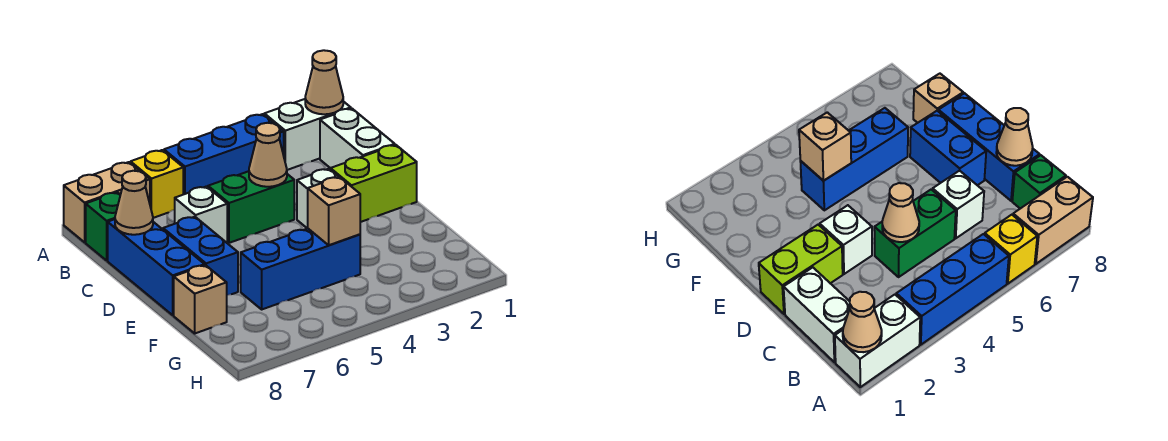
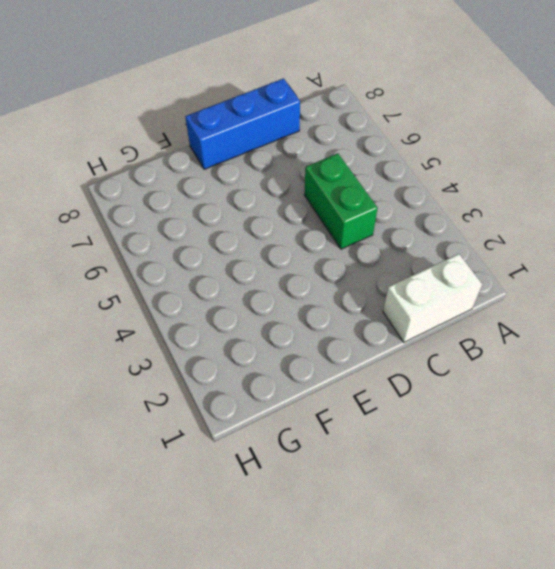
none -> white brick A1:A2 level 1
none -> blue brick A3:A5 level 1
none -> yellow brick A6 level 1

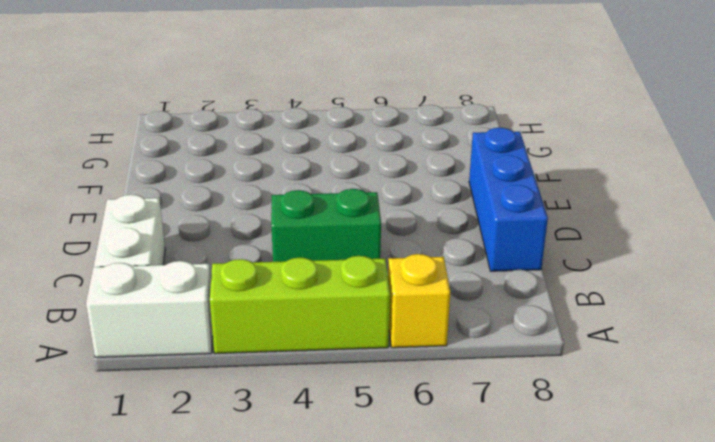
lime brick A3:A5 level 1 -> blue brick A3:A5 level 1
none -> tan brick A7:A8 level 1
none -> green brick B8 level 1
none -> white brick C6 level 1

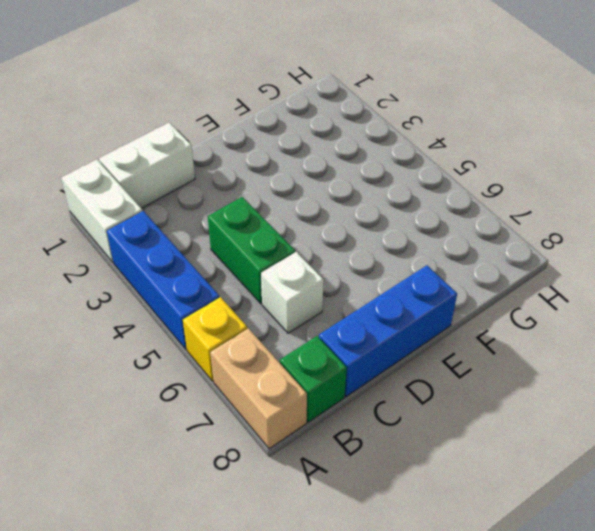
none -> lime brick D1:D2 level 1
none -> white brick D3 level 1
none -> blue brick D7:E7 level 1

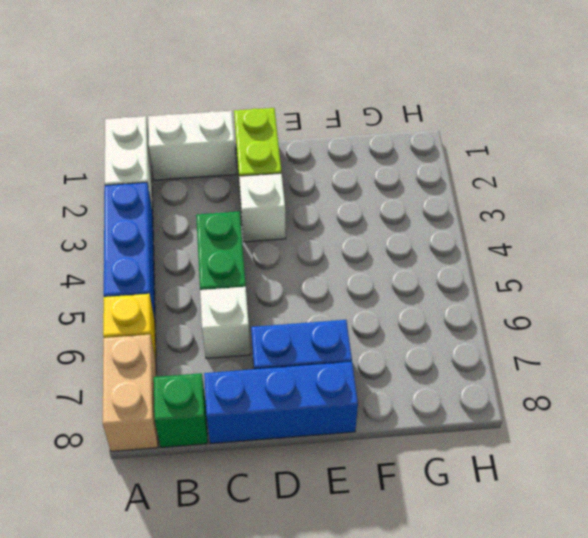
none -> blue brick F4:F6 level 1
none -> tan brick F8 level 1
none -> tan cone A1 level 2

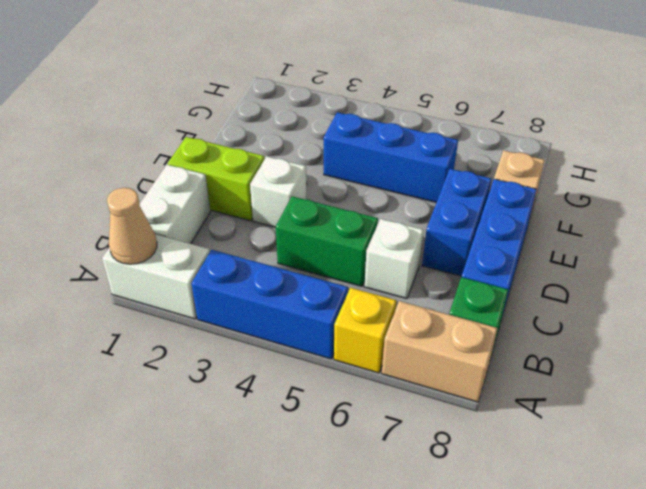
none -> tan cone C4 level 2
none -> tan cone C8 level 2
none -> tan brick F4 level 2

